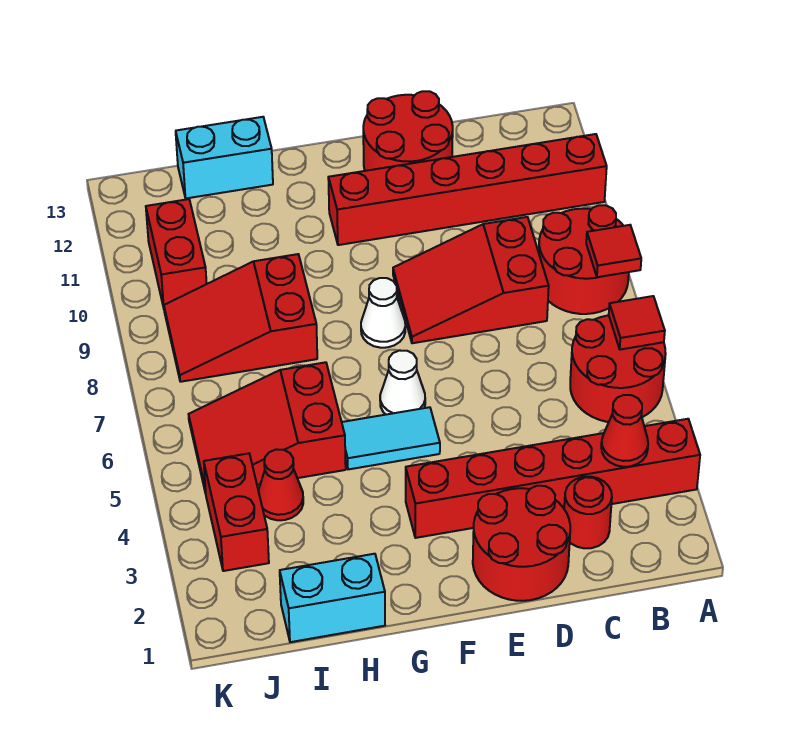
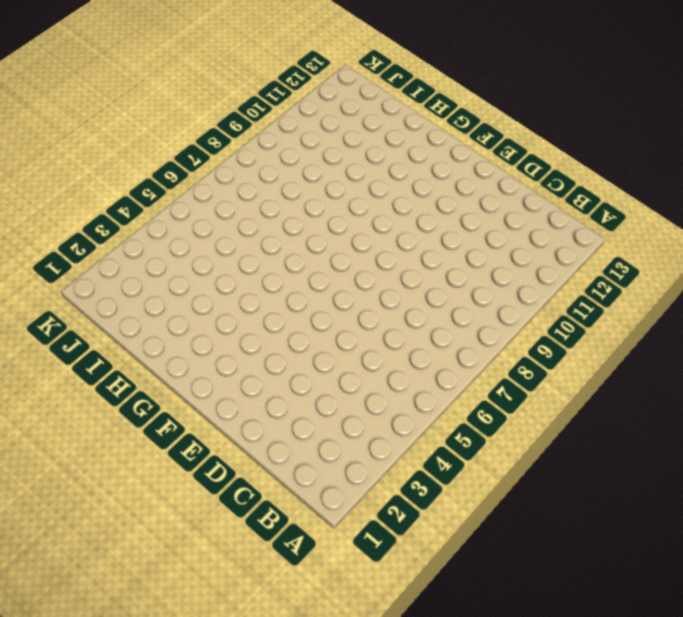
none -> red brick A3:F3 level 1
none -> red round brick A5:B6 level 1
none -> red round brick A8:B9 level 1

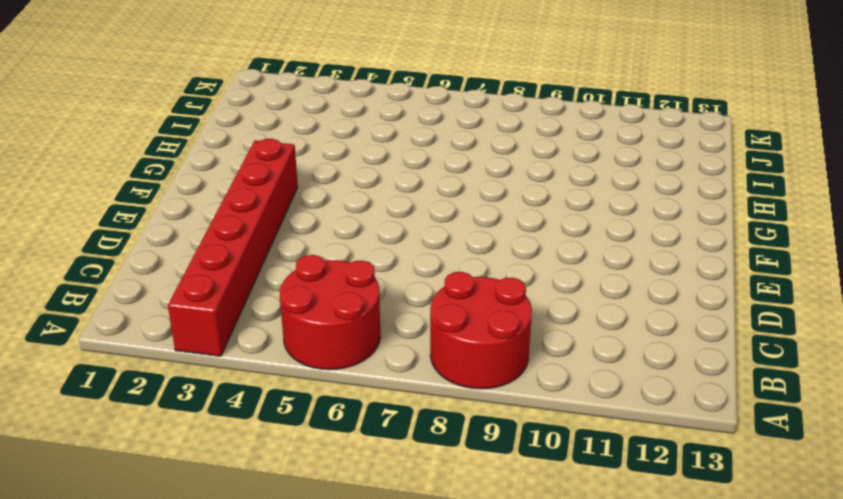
none -> red brick A11:F11 level 1
none -> red round brick C2 level 1
none -> red slope C8:E9 level 1 top C

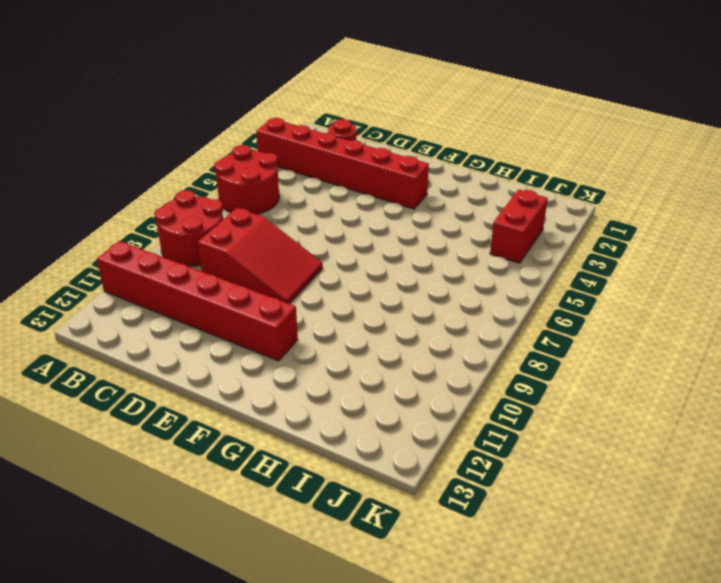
none -> red round brick D1:E2 level 1
none -> red round brick D12:E13 level 1
none -> cyan tile F5:G5 level 1

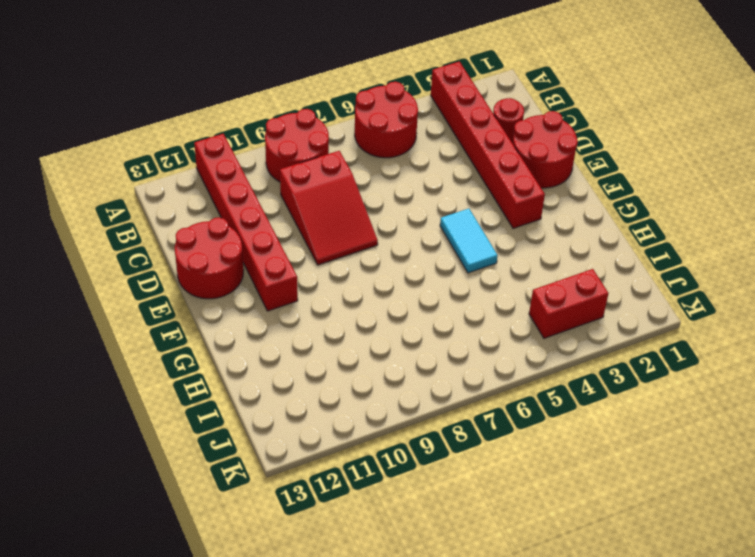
none -> white cone F6 level 1
none -> white cone F8 level 1
none -> cyan brick H1:I1 level 1

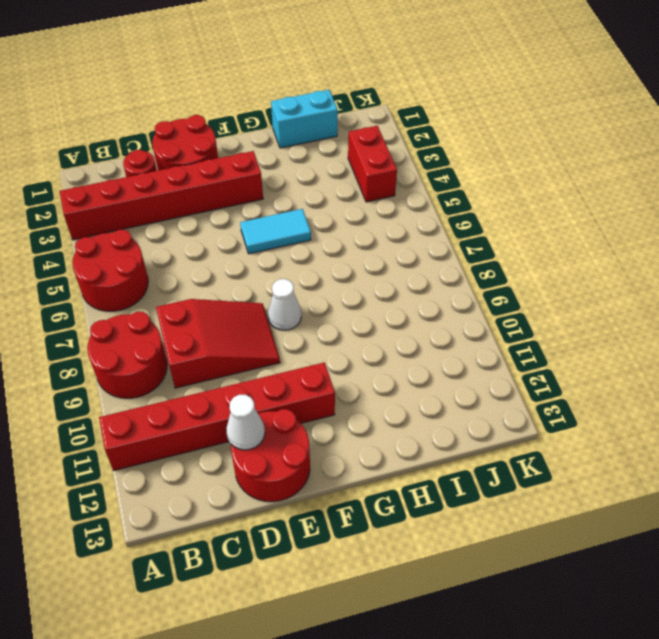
white cone D12 level 2 -> white cone F6 level 1
none -> red slope H5:J6 level 1 top H
none -> red slope H8:J9 level 1 top H
none -> cyan brick H13:I13 level 1

